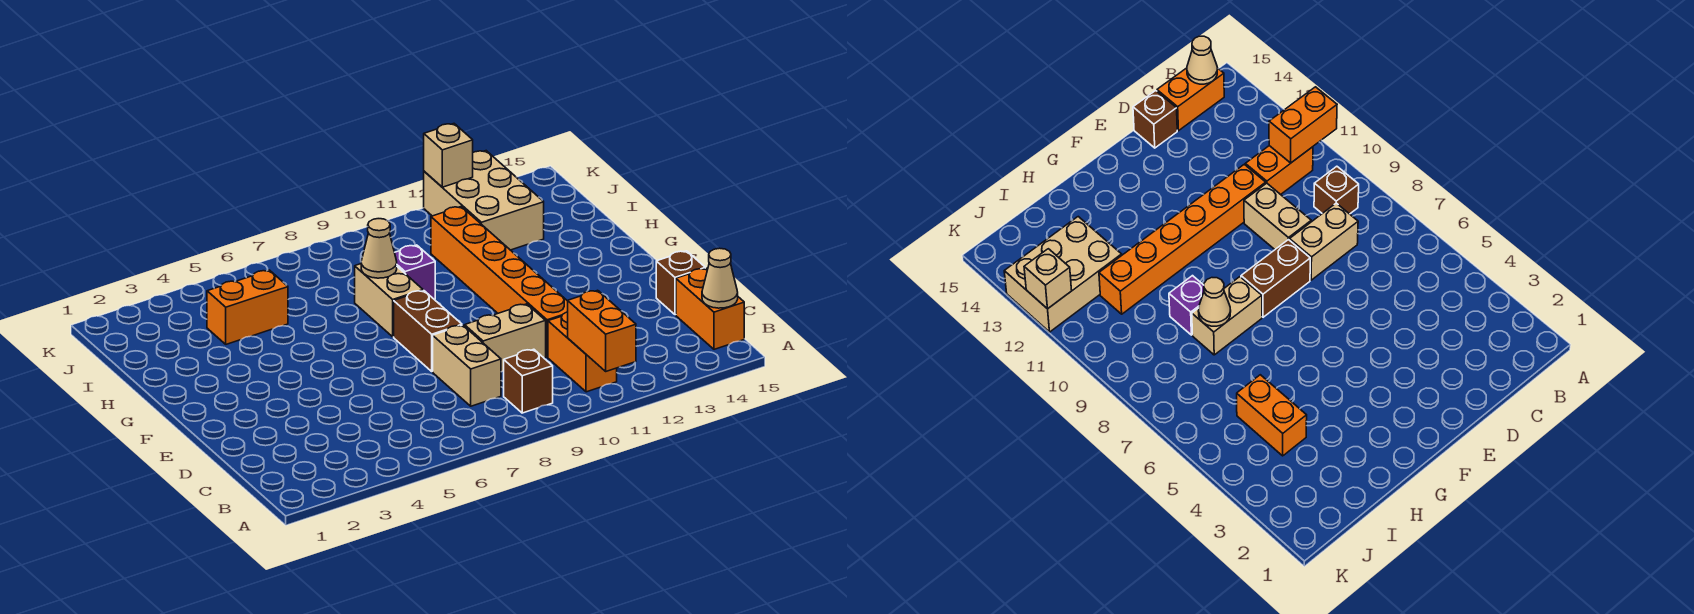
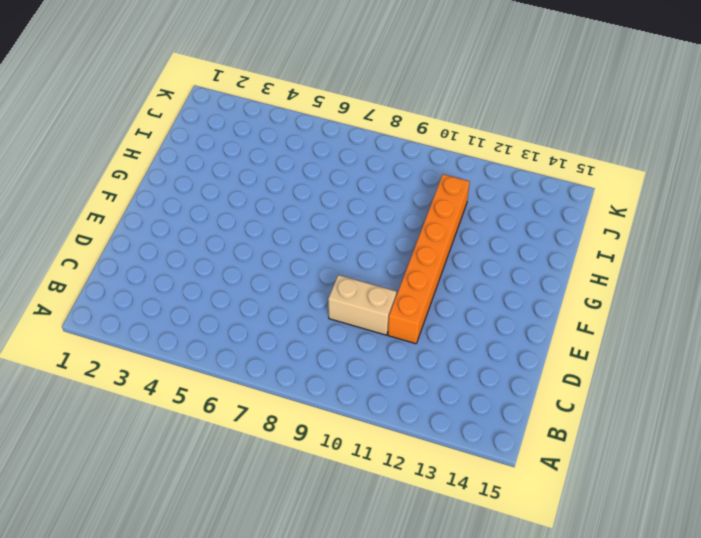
none -> brown brick B9 level 1
none -> orange brick B11:C11 level 1
none -> orange brick B15:C15 level 1

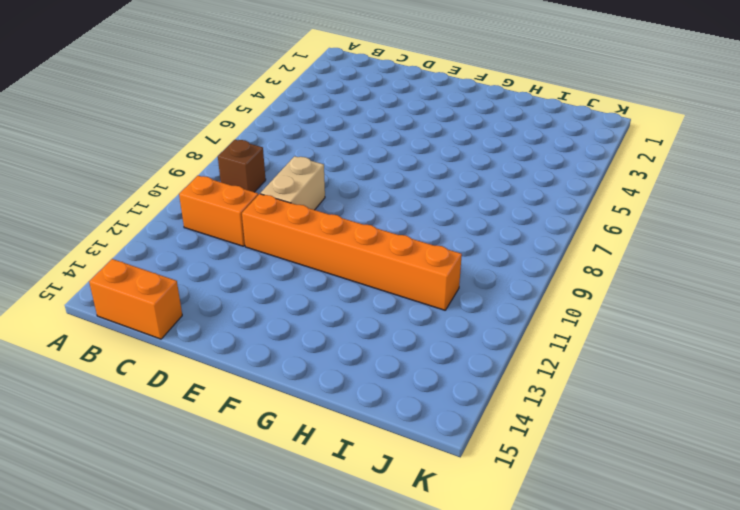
none -> tan brick C8:D8 level 1
none -> brown brick D15 level 1
none -> brown brick E8:F8 level 1

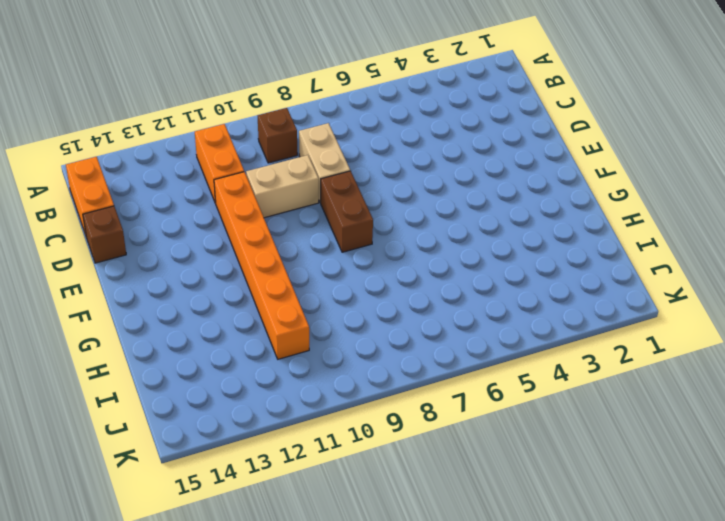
none -> tan brick G8:H8 level 1
none -> purple brick H9 level 1
none -> orange brick I4:I5 level 1

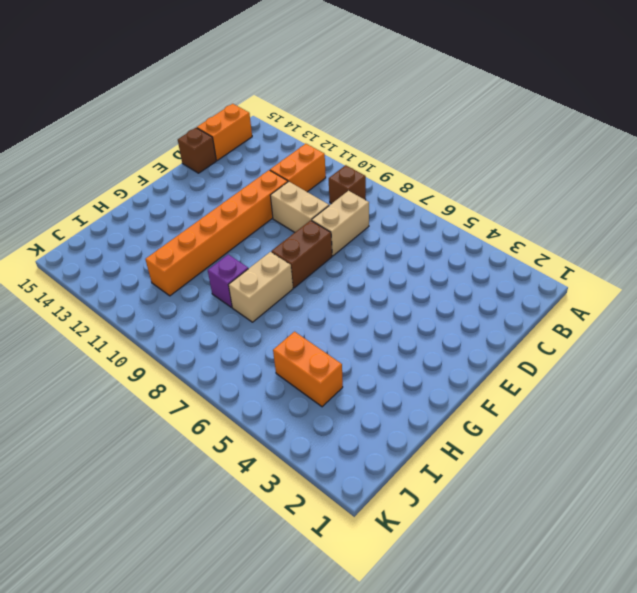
none -> tan brick I12:K13 level 1
none -> orange brick A11:B11 level 2
none -> tan cone B15 level 2

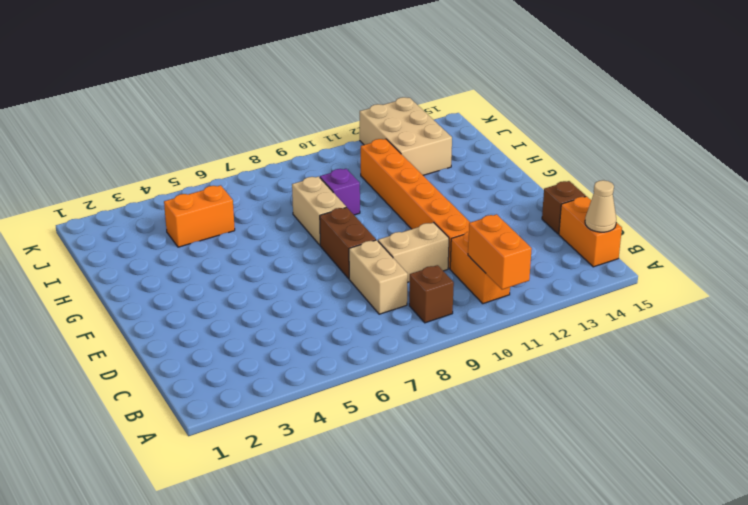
none -> tan cone H8 level 2
none -> tan brick K12 level 2

